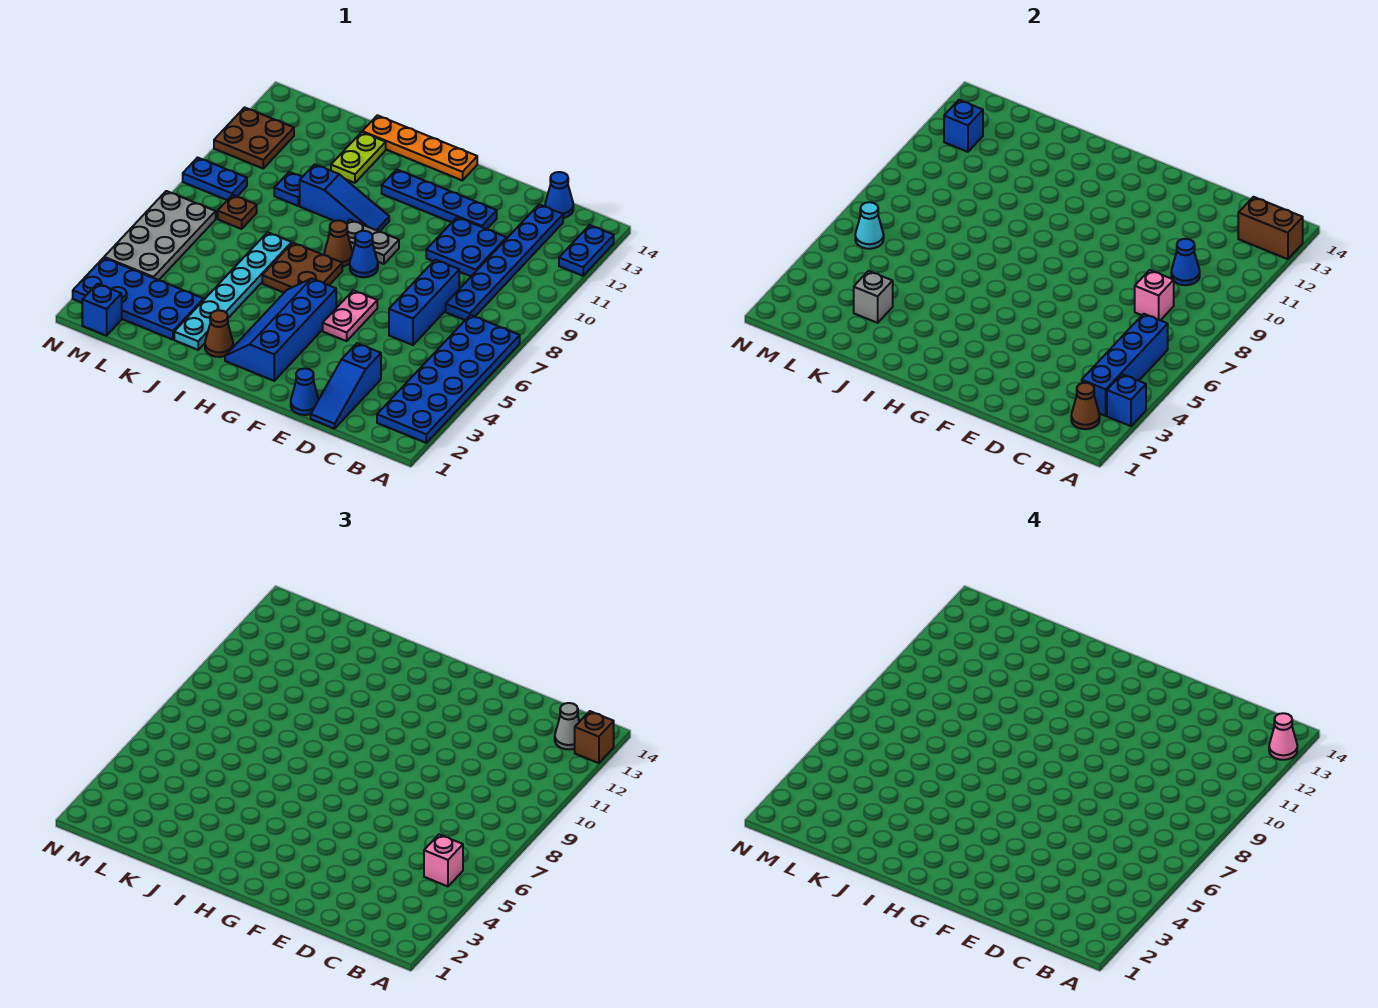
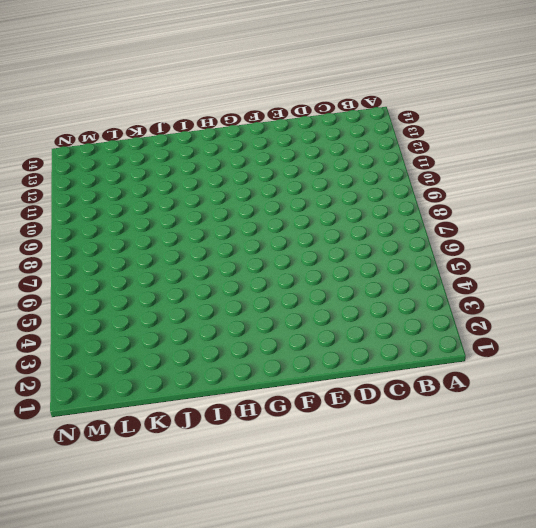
none -> blue plate A2:B7 level 1
none -> blue plate A12:A13 level 1
none -> blue plate C8:C13 level 1
none -> blue cone C14 level 1

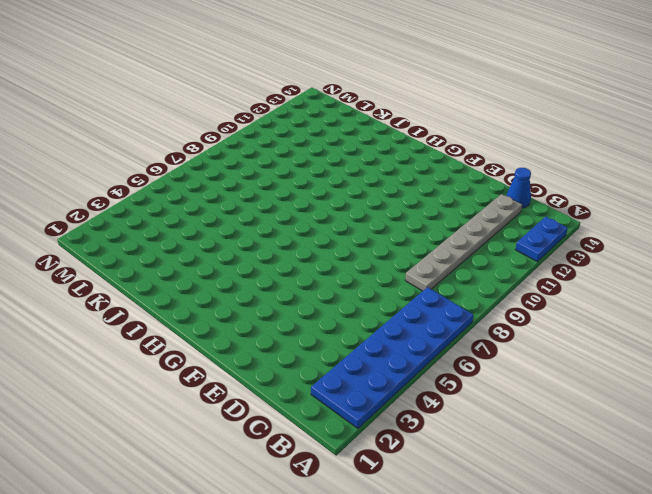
grey plate C8:C13 level 1 -> blue plate C8:C13 level 1
none -> blue slope D1:D3 level 1 top 3
none -> blue brick D6:D8 level 1
none -> blue plate D10:E11 level 1
none -> blue cone E1 level 1

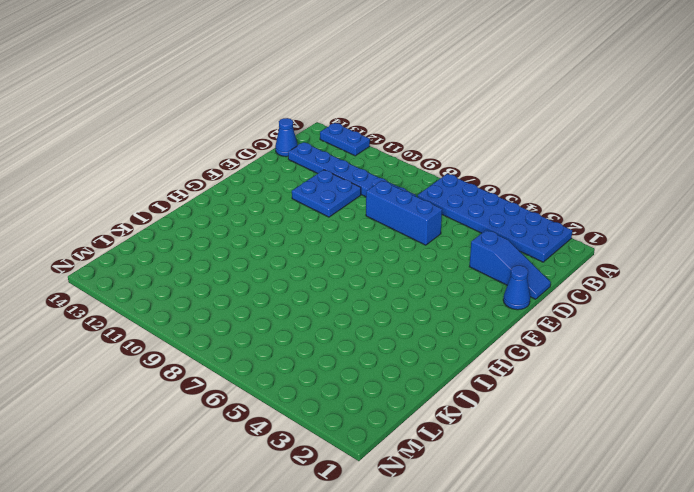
none -> blue plate E12:H12 level 1
none -> pink plate F5:F6 level 1
none -> blue slope G2:H5 level 1 top G
none -> blue cone G8 level 1

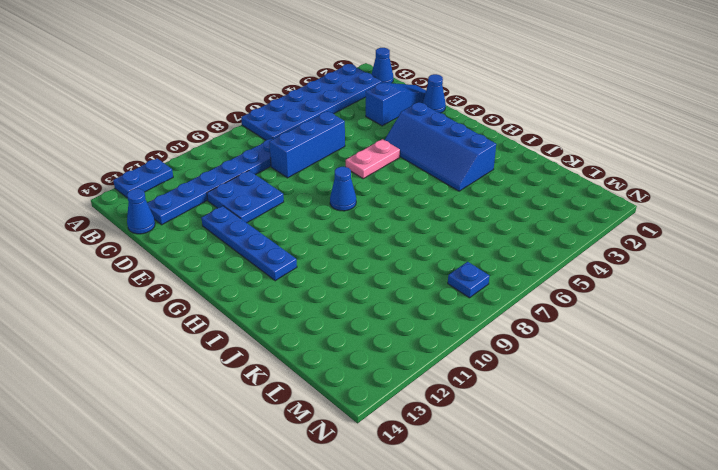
blue cone B1 level 1 -> blue cone C10 level 2
blue slope F3:I4 level 1 top 3 -> blue slope G2:H5 level 1 top G
blue plate M8 level 1 -> blue plate K10 level 1
none -> grey plate G9:H9 level 1
none -> orange plate G14:J14 level 1
none -> brown plate H6:I7 level 1
none -> brown cone H8 level 1

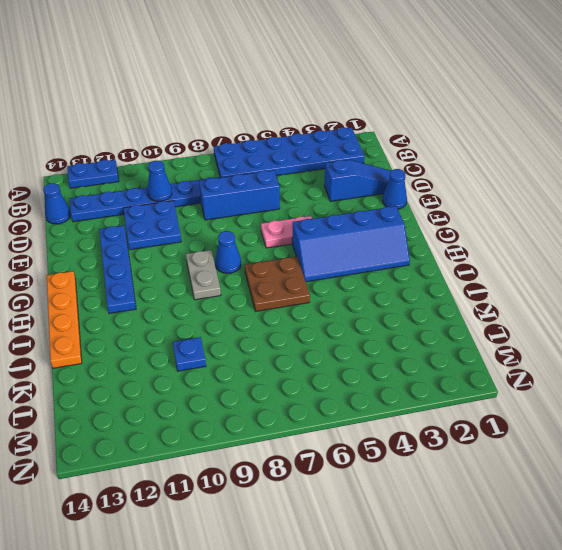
none -> brown cone H8 level 1
none -> blue slope H10:J10 level 1 top J
none -> brown cone I2 level 1
none -> cyan plate J2:J7 level 1

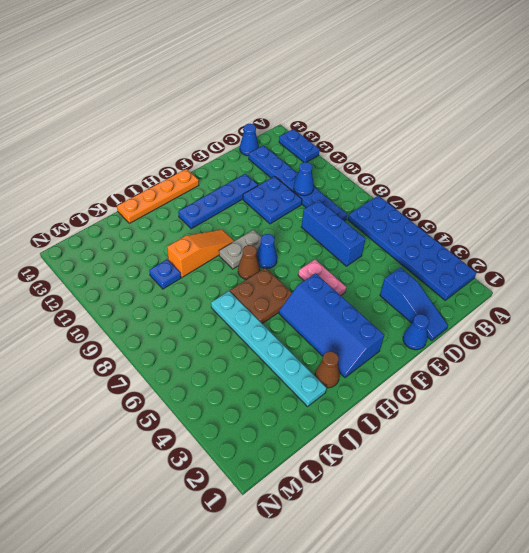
orange slope H10:J10 level 1 top J -> blue slope H10:J10 level 1 top J
none -> lime plate J12:J13 level 1
none -> blue plate K2:N3 level 1
none -> brown plate L8 level 1
none -> blue brick M1 level 1

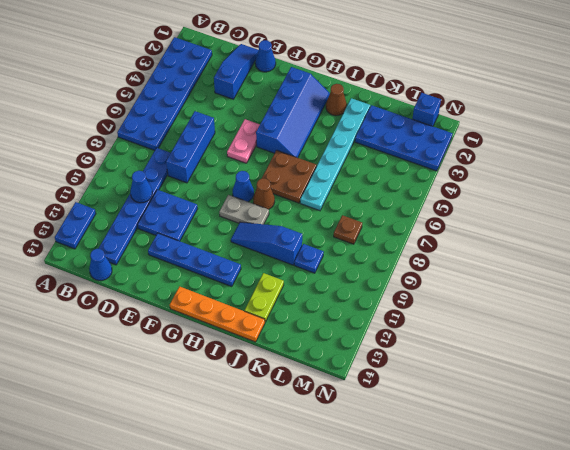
none -> grey plate M4:N7 level 1
none -> blue plate M9:N9 level 1
none -> brown plate M11:N12 level 1
none -> blue brick A3 level 2

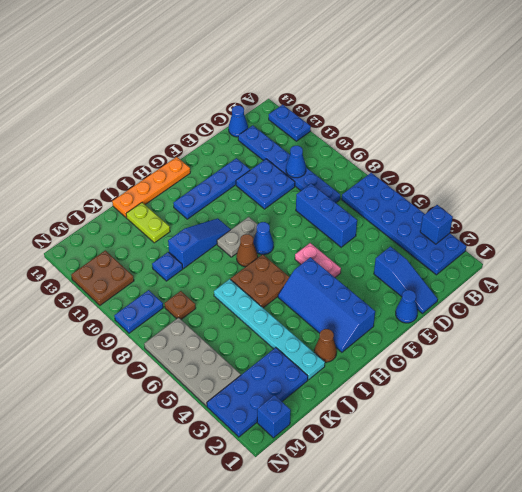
none -> brown brick A13:B13 level 2
none -> brown cone B2 level 2
none -> blue brick B3:B6 level 2
none -> pink brick C8 level 2

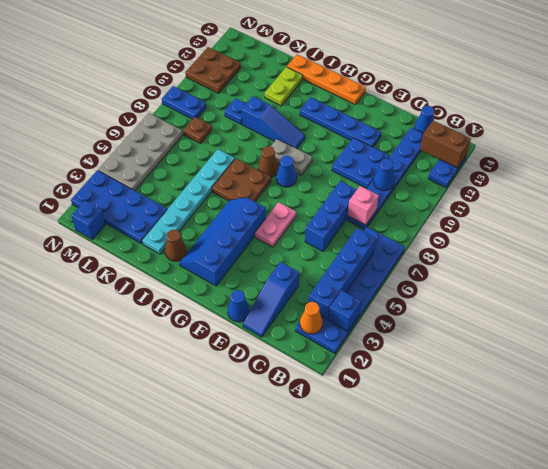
orange cone B2 level 2 -> brown cone B2 level 2
none -> grey brick K3 level 2
none -> cyan cone M6 level 2
none -> blue brick M12 level 2
none -> brown brick A13 level 3

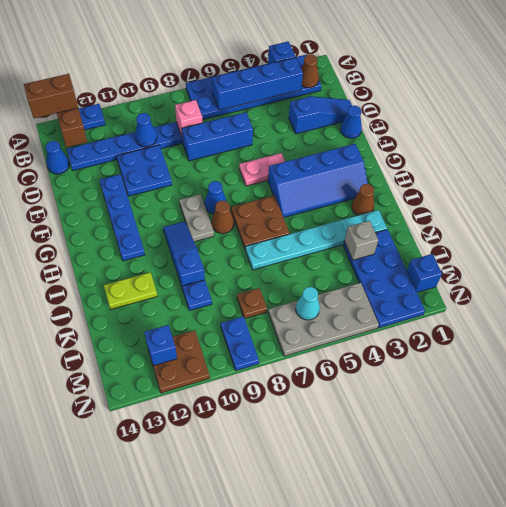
brown brick A13:A14 level 3 -> brown brick A13 level 3
none -> orange plate G14:J14 level 1
none -> pink brick B5 level 3
none -> grey cone B13 level 3
none -> pink cone A13 level 4

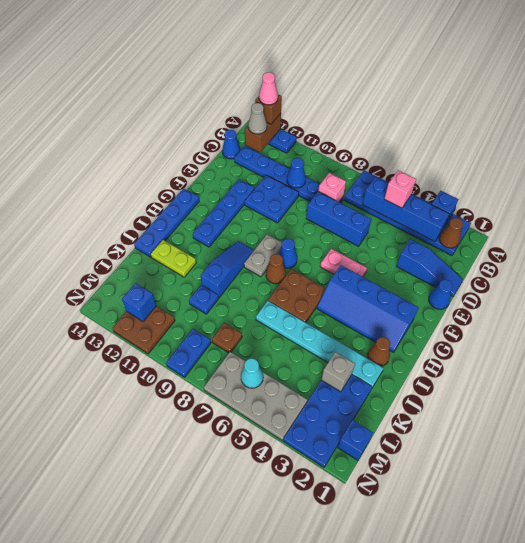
blue plate G14:J14 level 1 -> orange plate G14:J14 level 1

